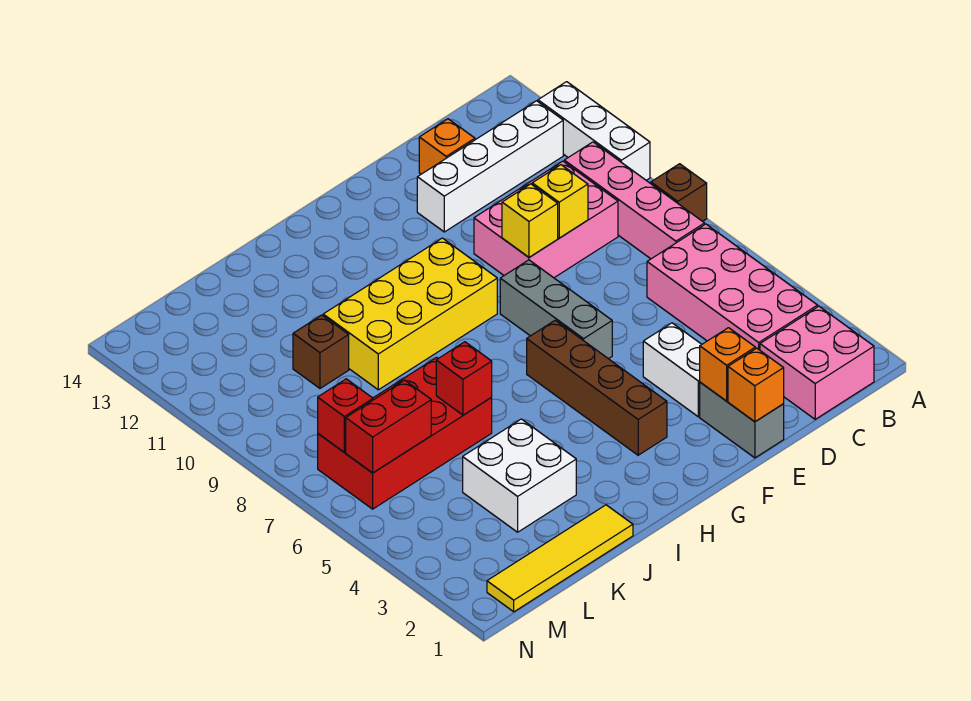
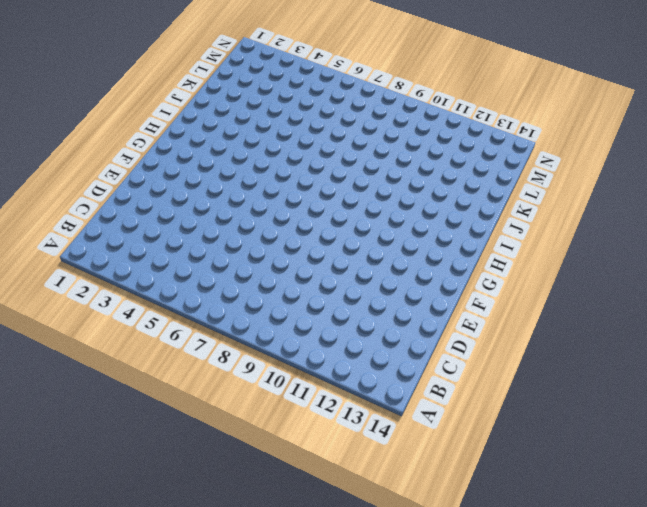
none -> brown brick A8 level 1
none -> white brick A10:A12 level 1
none -> pink brick B1:C2 level 1

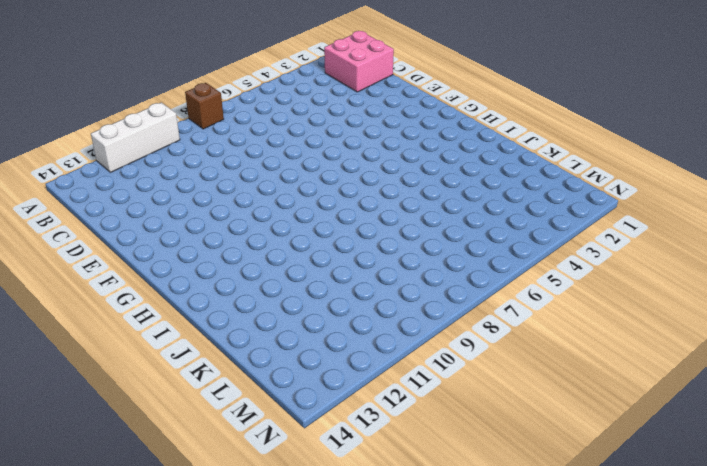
none -> pink brick B3:C6 level 1
none -> pink brick B7:B10 level 1
none -> white brick B12:E12 level 1

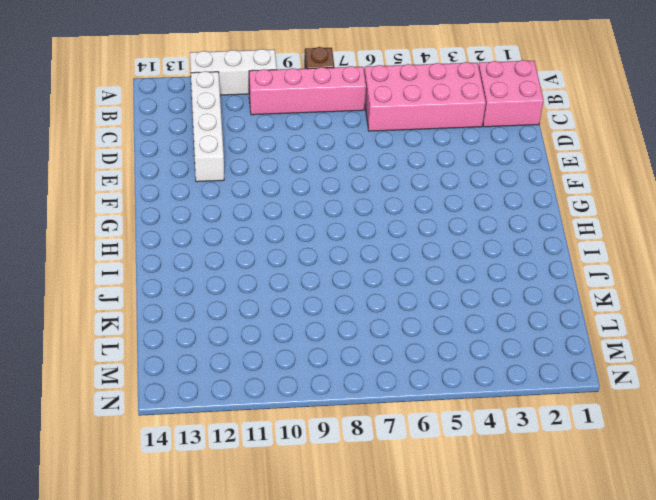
none -> pink brick C9:E10 level 1
none -> orange brick D13 level 1
none -> grey brick E1:E2 level 1

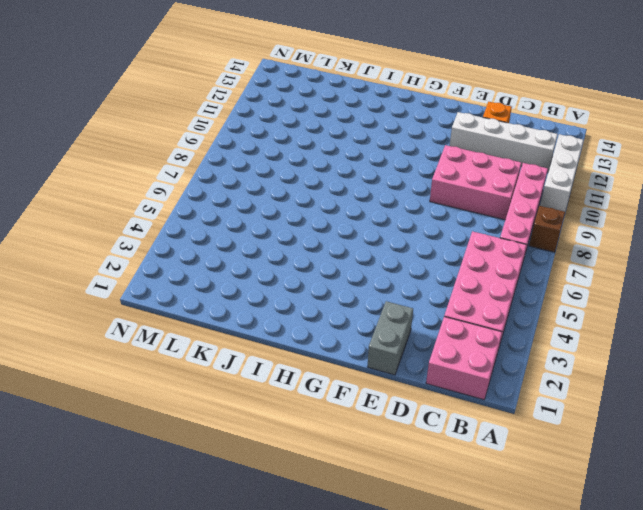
none -> white brick E3:E4 level 1
none -> grey brick F6:F8 level 1
none -> brown brick G3:G6 level 1

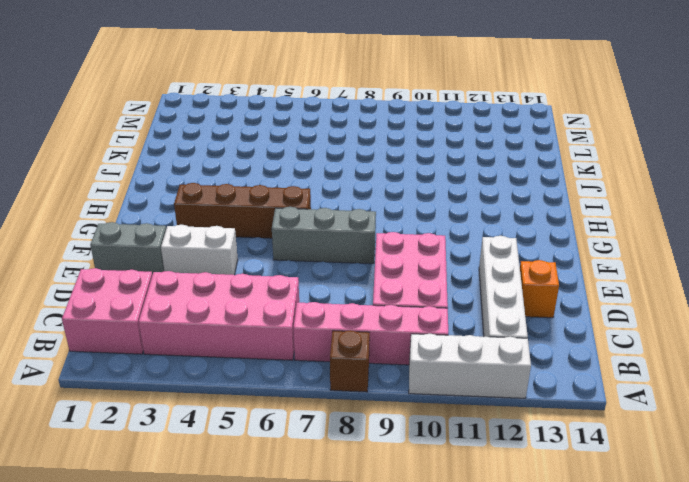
none -> yellow brick G9:J10 level 1
none -> yellow tile J1:M1 level 1
none -> white brick J3:K4 level 1

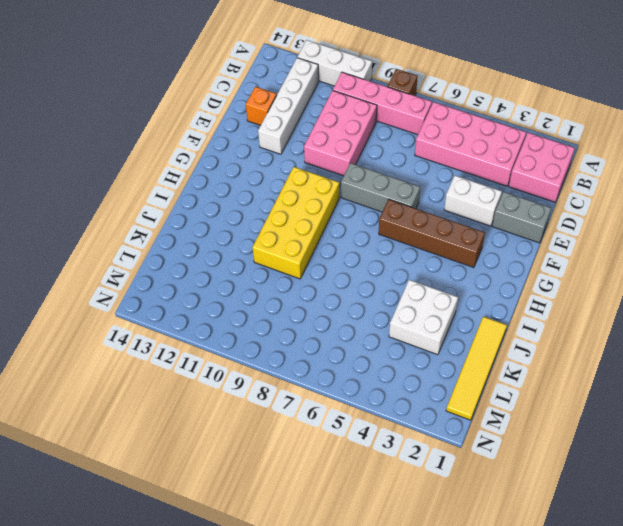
none -> red brick J6:M7 level 1
none -> brown brick K10 level 1
none -> yellow brick D9 level 2

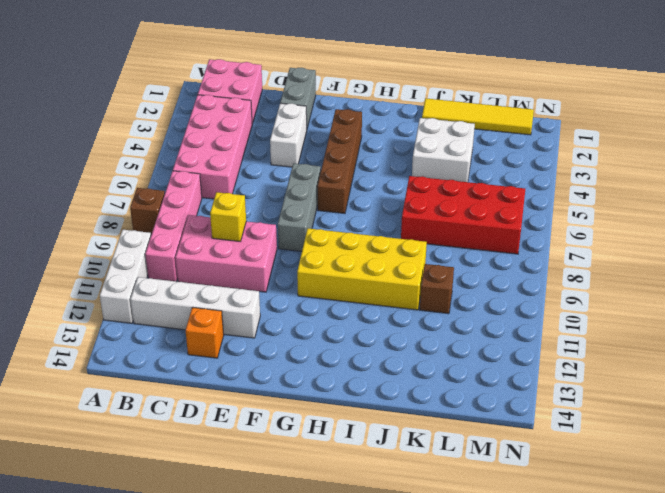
none -> orange brick E1 level 2
none -> orange brick E2 level 2
none -> yellow brick E9 level 2

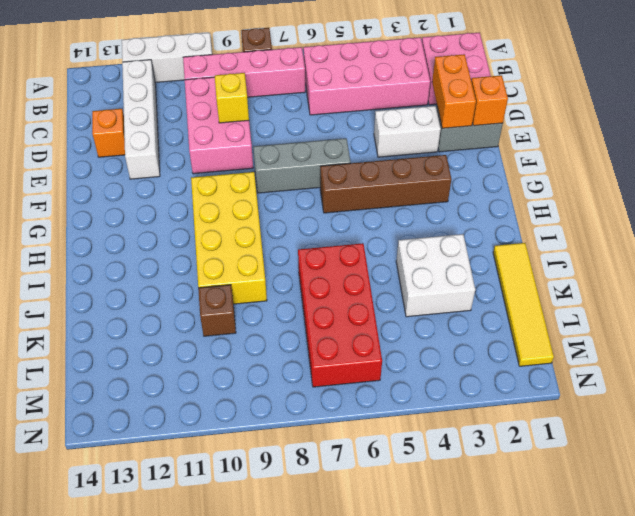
orange brick D2:E2 level 2 -> orange brick E2 level 2
none -> yellow brick E9 level 2
none -> red brick J6 level 2
none -> red brick L6:M6 level 2

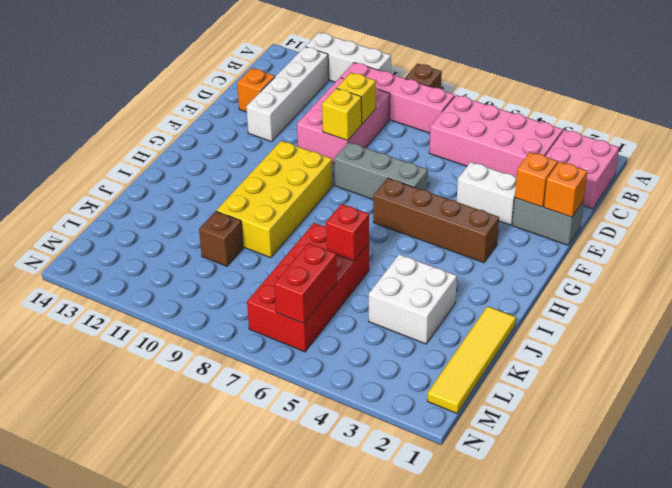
none -> red brick M7 level 2

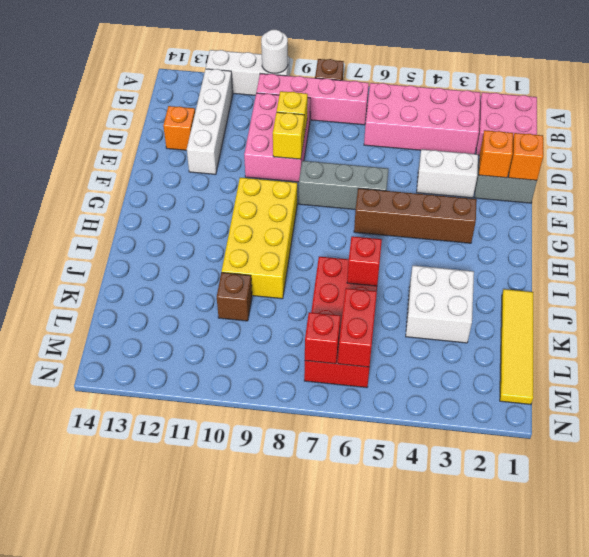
white round brick A10 level 2 -> none

